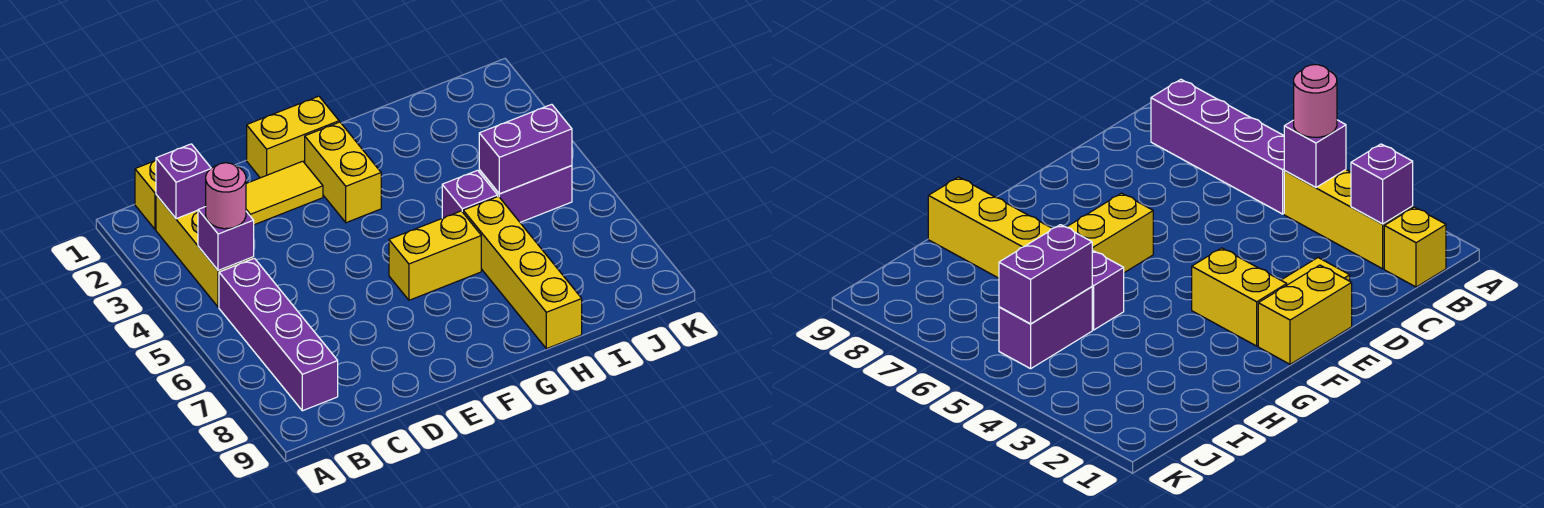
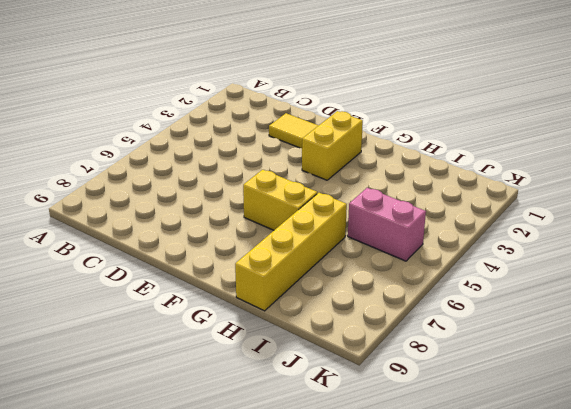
pink brick I5:J5 level 1 -> purple brick I5:J5 level 1
none -> yellow brick B1 level 1
none -> yellow brick B2:B4 level 1
none -> purple brick B5:B8 level 1

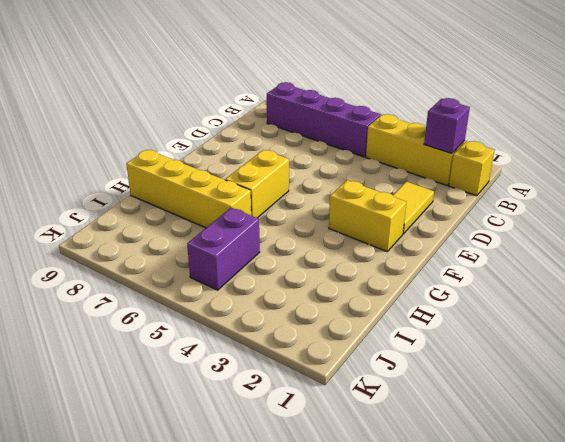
none -> yellow brick E1:F1 level 1
none -> purple brick H5 level 1
none -> purple brick B4 level 2

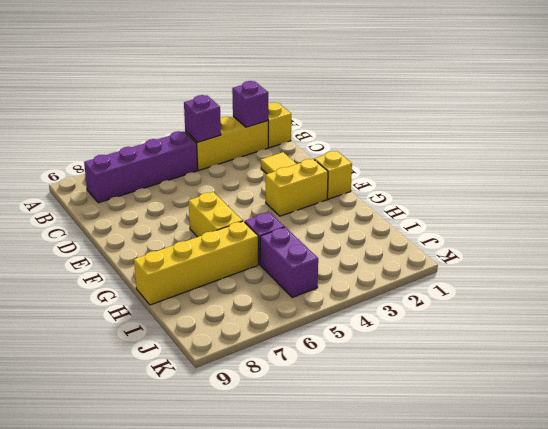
yellow brick F1 level 1 -> yellow brick E1:F1 level 1
none -> purple brick I5:J5 level 2
none -> pink round brick B4 level 3

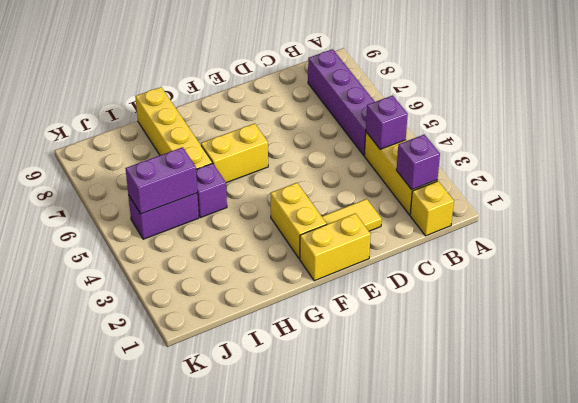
none -> pink round brick B4 level 3

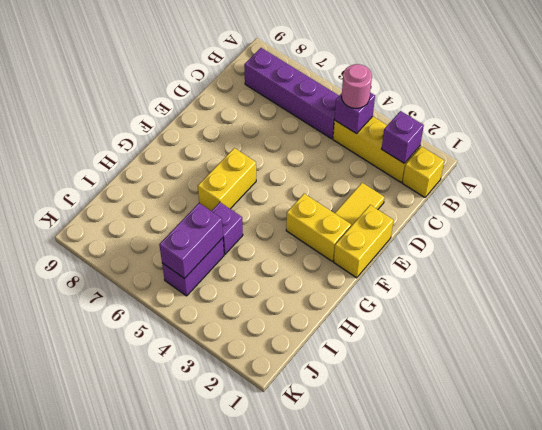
none -> yellow brick H6:H9 level 1

